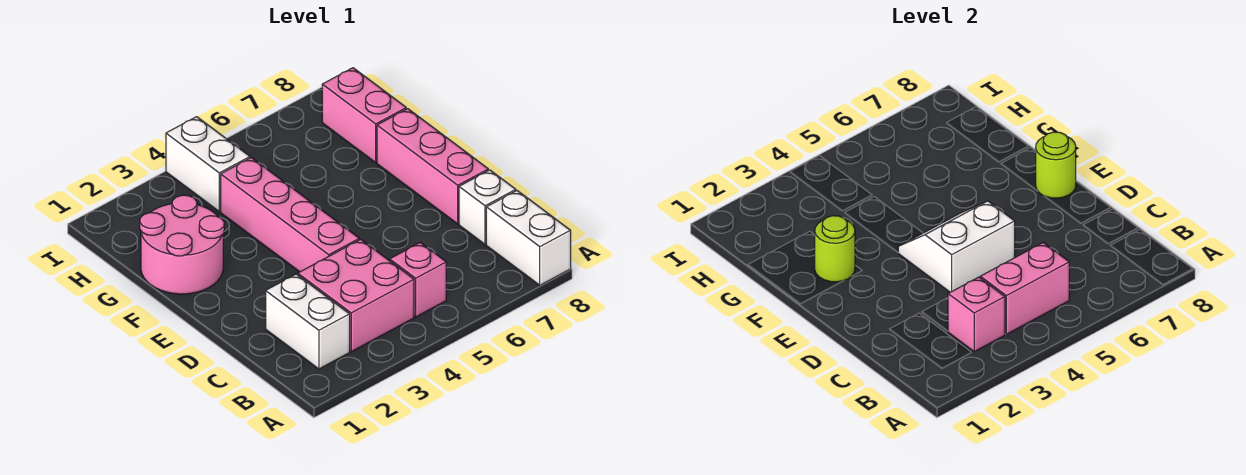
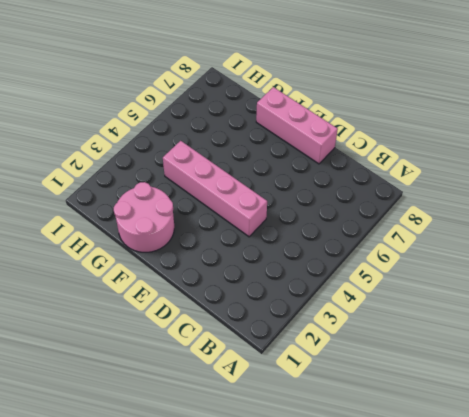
none -> white brick A8:B8 level 1
none -> white brick B2:C2 level 1
none -> pink brick B3:C4 level 1

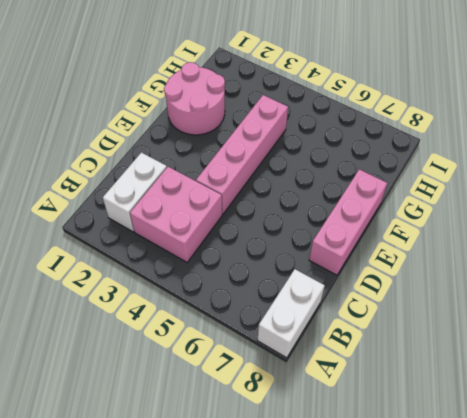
none -> pink brick B5 level 1
none -> white brick C8 level 1
none -> pink brick G8:H8 level 1

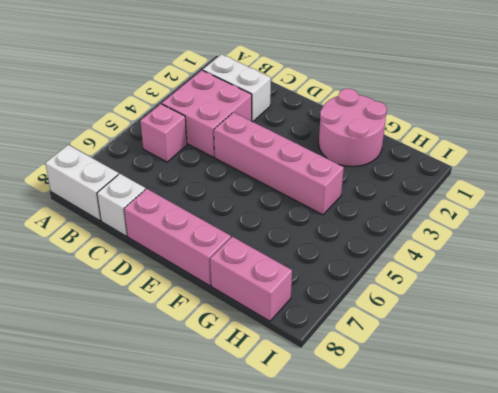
none -> white brick H4:I4 level 1
none -> pink brick B3 level 2
none -> pink brick B4:B5 level 2

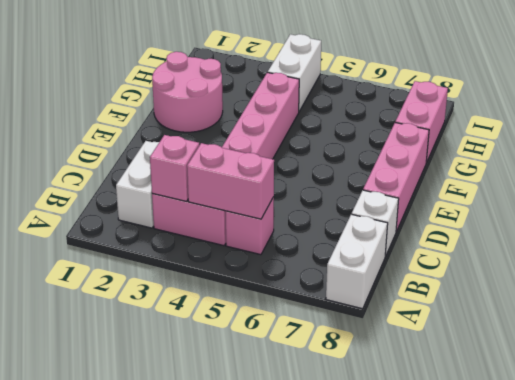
none -> white slope D4:E5 level 2 top D
none -> lime round brick E8 level 2
none -> lime round brick F2 level 2

